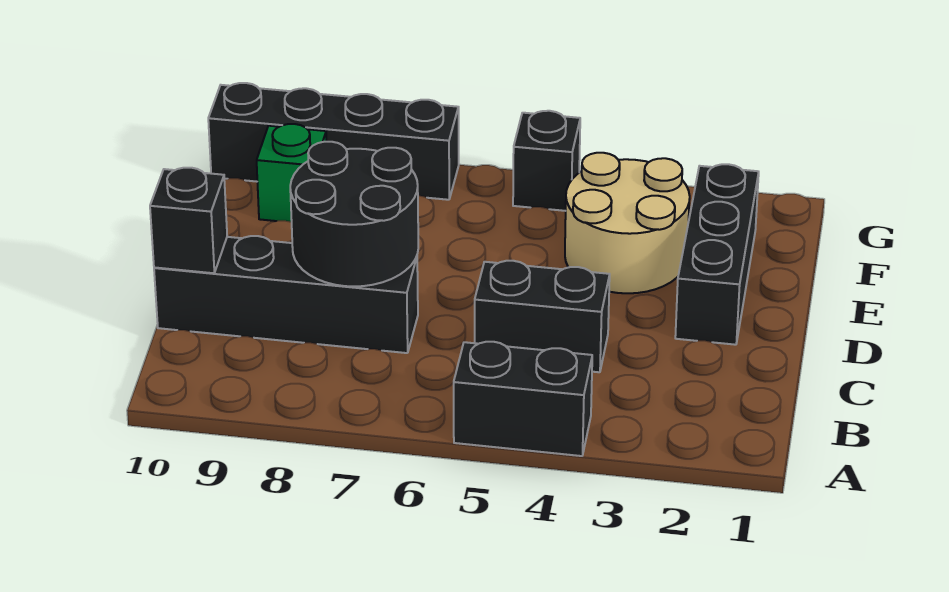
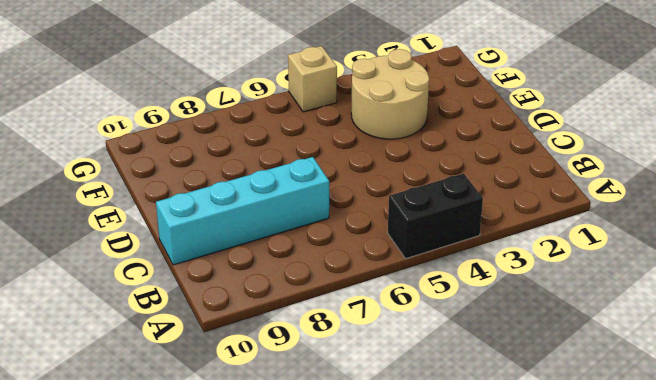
cyan brick C7:C10 level 1 -> black brick C7:C10 level 1
tan brick G5 level 1 -> black brick G5 level 1
none -> black brick C4:C5 level 1
none -> black brick D2:F2 level 1

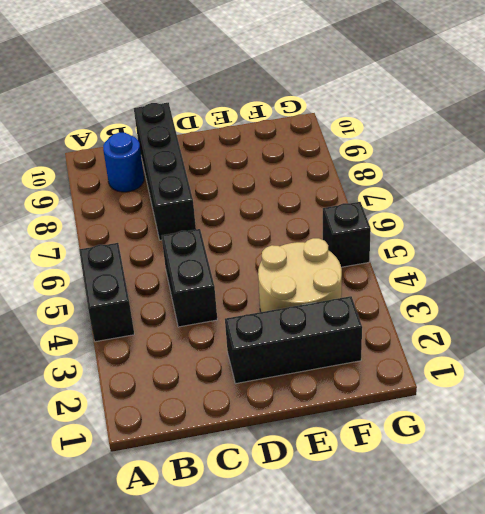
blue round brick B9 level 1 -> none
none -> green brick F9 level 1
none -> black brick G7:G10 level 1

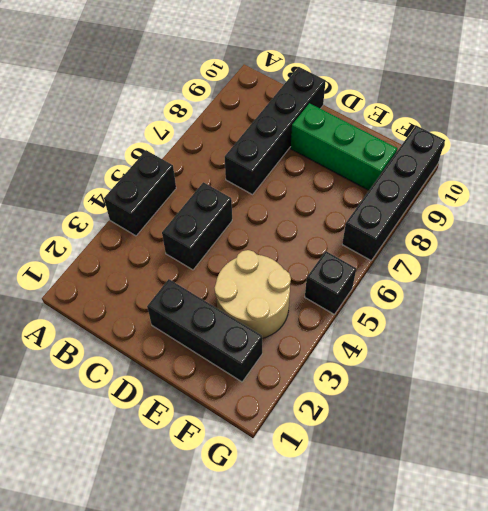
green brick D9:F9 level 1 -> green brick F9 level 1
none -> black round brick C7:D8 level 2
none -> black brick C10 level 2

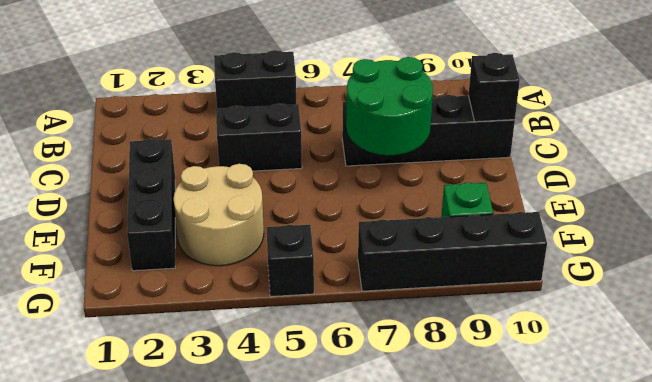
green round brick C7:D8 level 2 -> black round brick C7:D8 level 2

